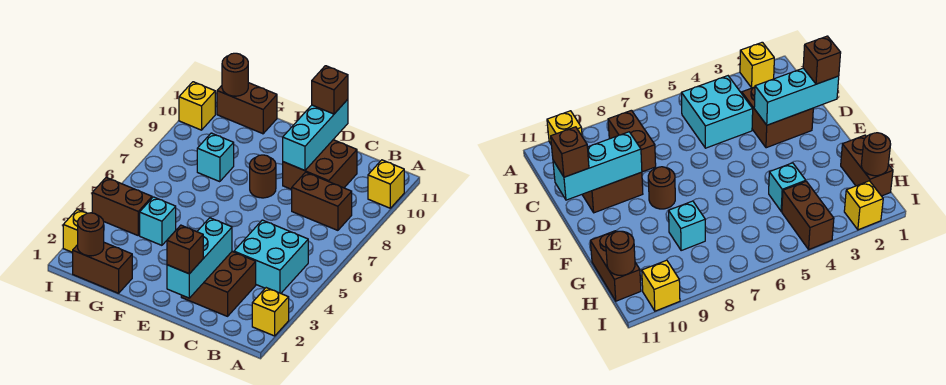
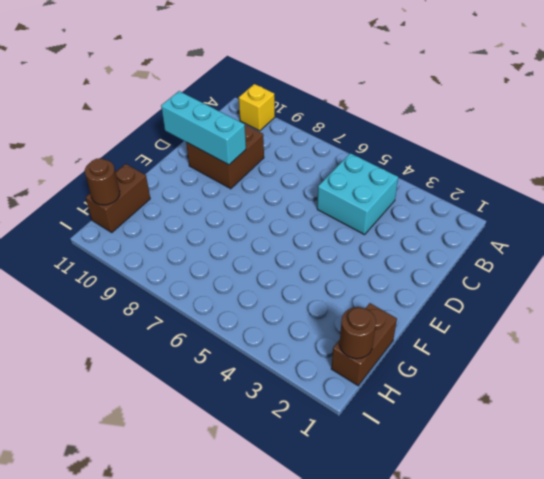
none -> yellow brick A2 level 1
none -> brown brick B8:C8 level 1
none -> brown brick C2:D3 level 1

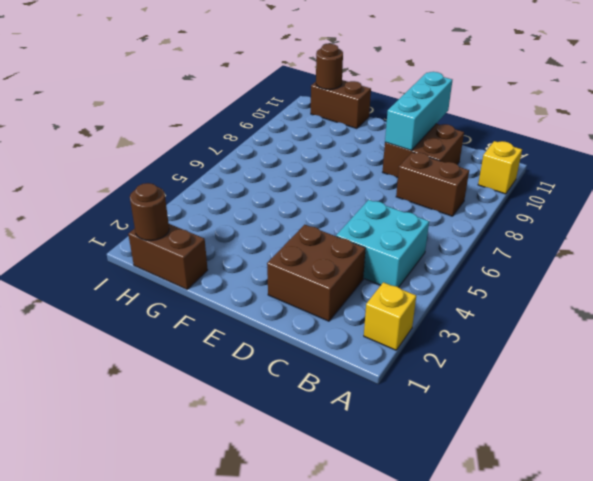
none -> brown round brick E8 level 1
none -> cyan brick G4 level 1
none -> cyan brick G8 level 1

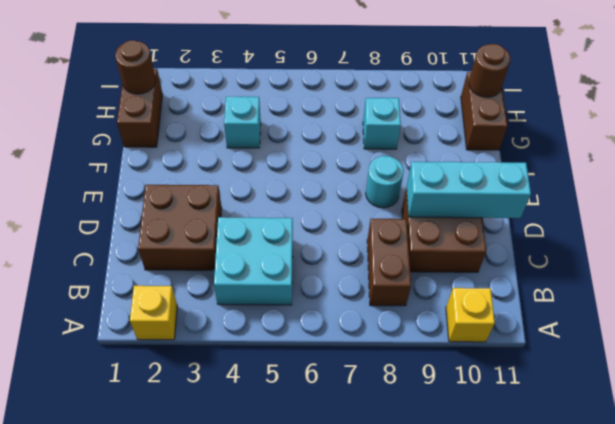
cyan round brick E8 level 1 -> brown round brick E8 level 1
none -> brown brick H4:I4 level 1
none -> yellow brick I2 level 1
none -> yellow brick I10 level 1

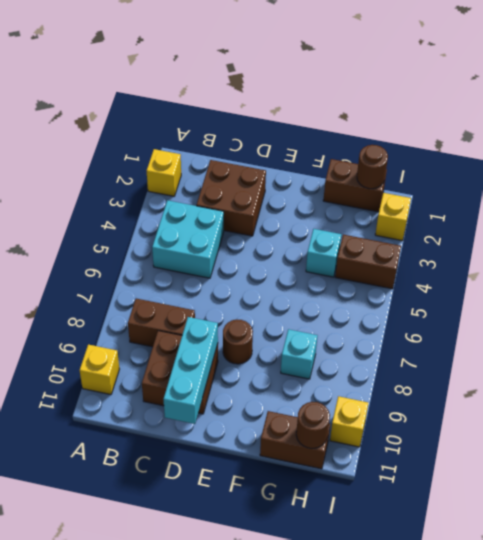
none -> cyan brick D1:D3 level 2
none -> brown brick D1 level 3
none -> brown brick D11 level 3

